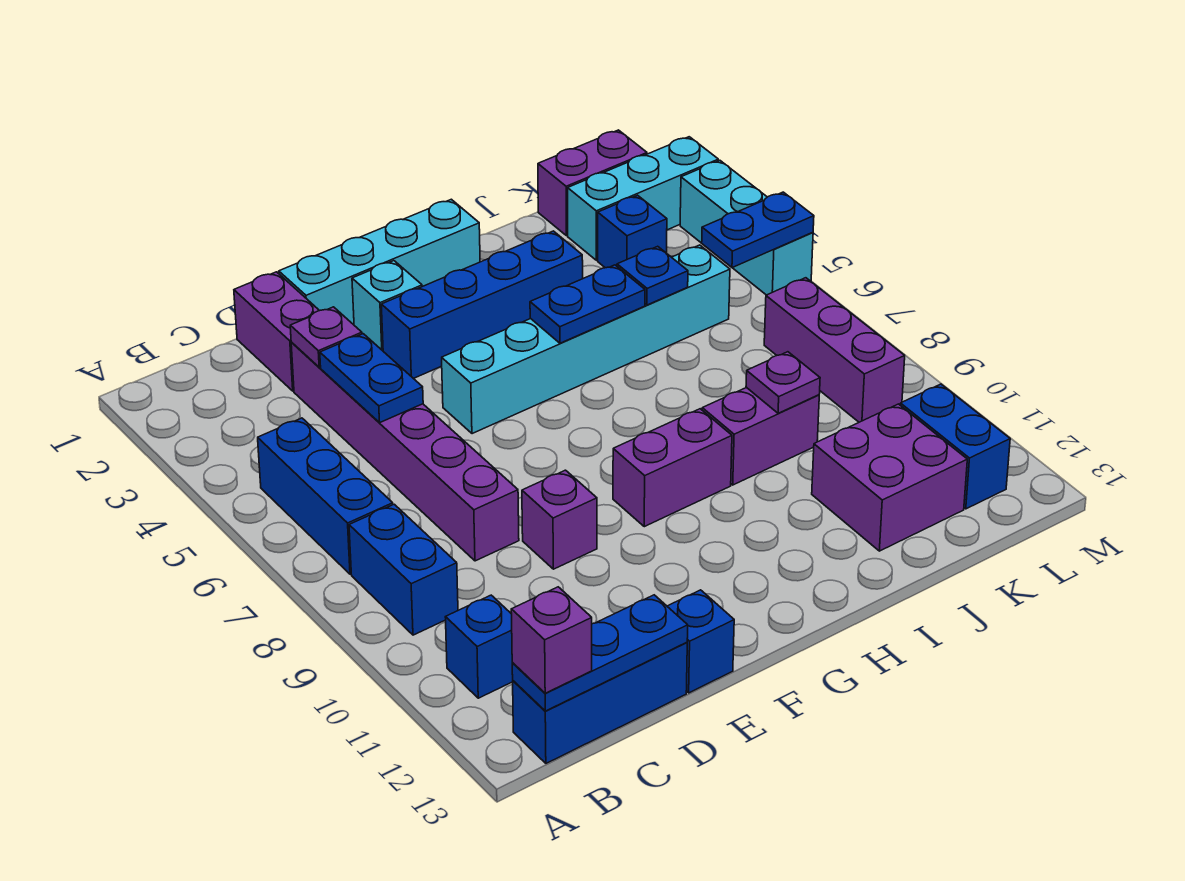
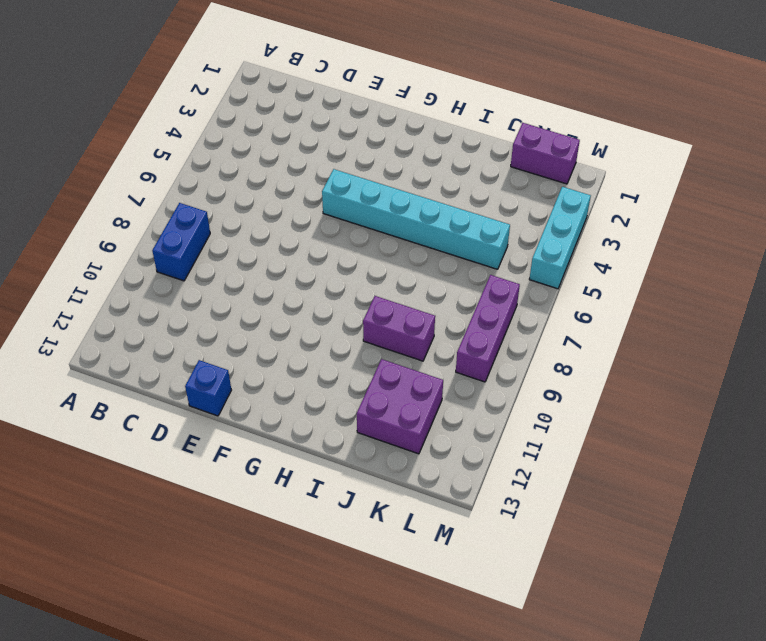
none -> blue brick B5:B7 level 1
none -> blue brick B11 level 1
none -> blue brick B13:D13 level 1

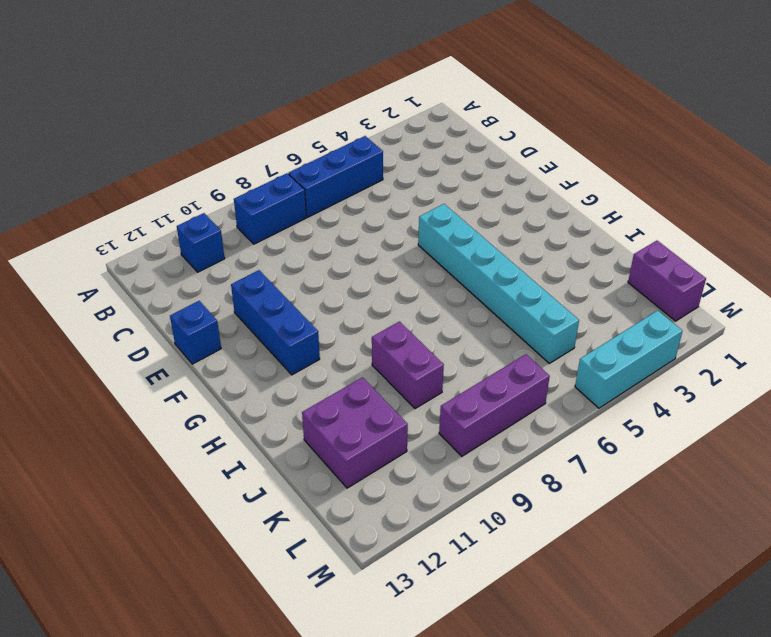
blue brick E11:G11 level 1 -> blue brick B13:D13 level 1
none -> purple brick D1:D2 level 1
none -> purple brick D3:D8 level 1
none -> cyan brick E1:H1 level 1

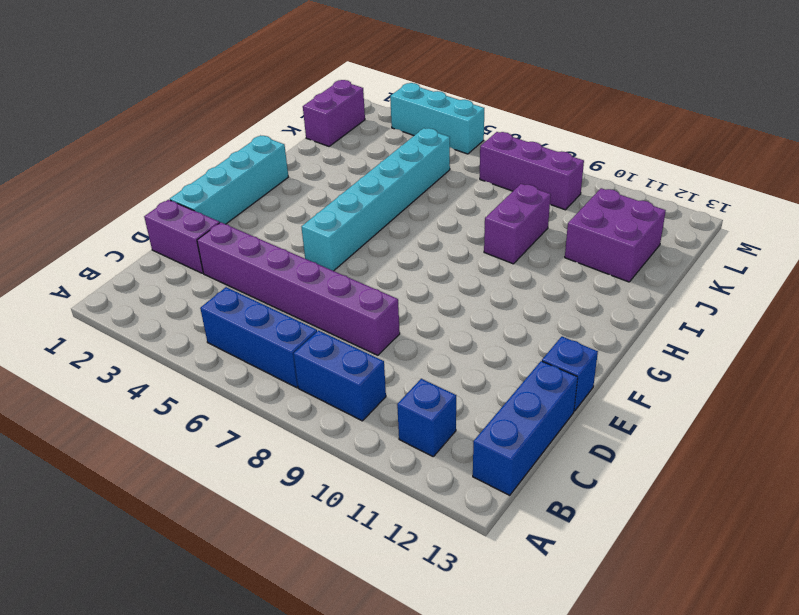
none -> purple brick E9 level 1
none -> cyan brick F2 level 1
none -> blue brick F3:I3 level 1

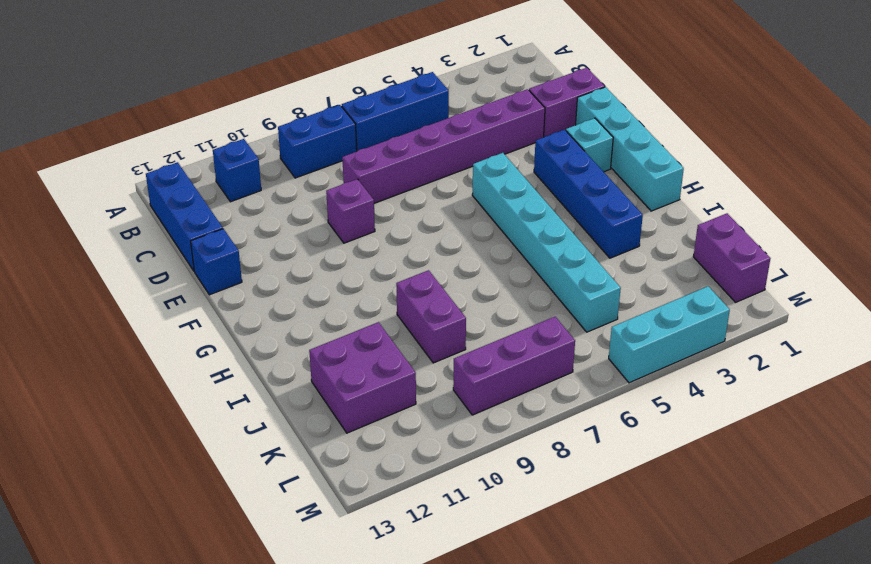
none -> purple brick G9:H9 level 1
none -> cyan brick K2:M2 level 1
none -> blue brick K3 level 1

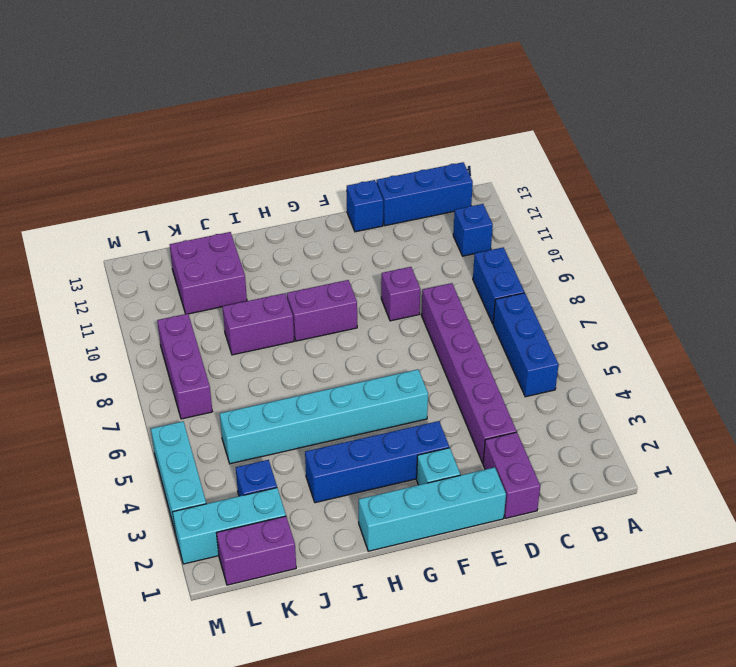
none -> blue brick L11:L12 level 1
none -> blue plate B13:D13 level 2
none -> purple plate D3 level 2

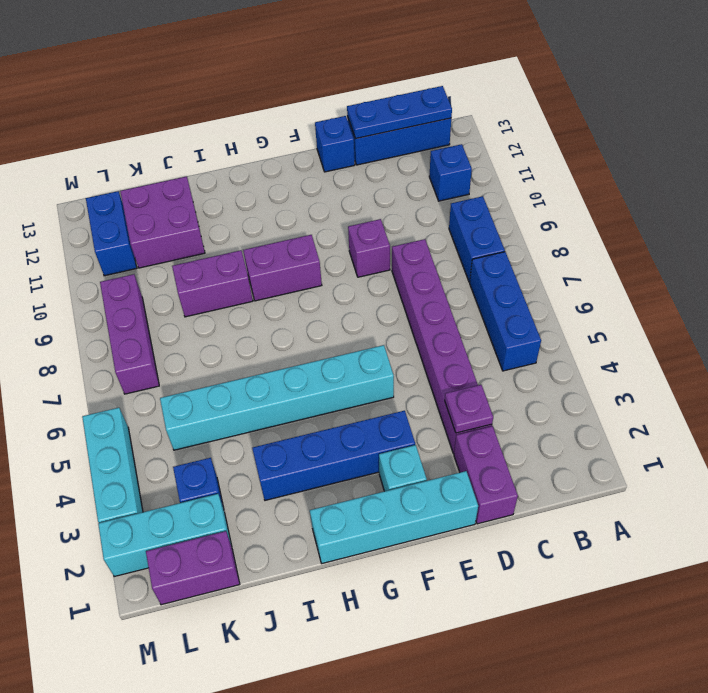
none -> blue plate D4:D5 level 2
none -> blue plate H5:I5 level 2
none -> blue plate J5 level 2

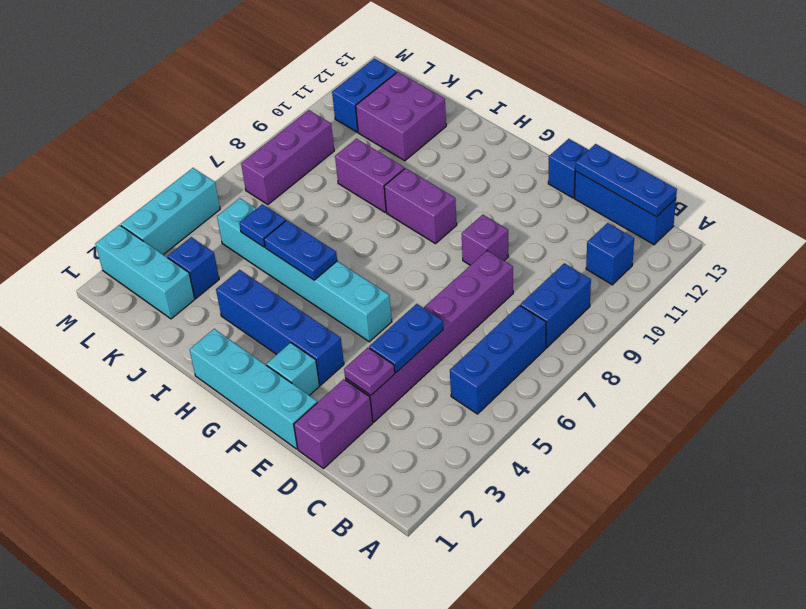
none -> purple brick K1:L1 level 1
none -> purple plate J9 level 2
none -> blue plate L5:M5 level 2

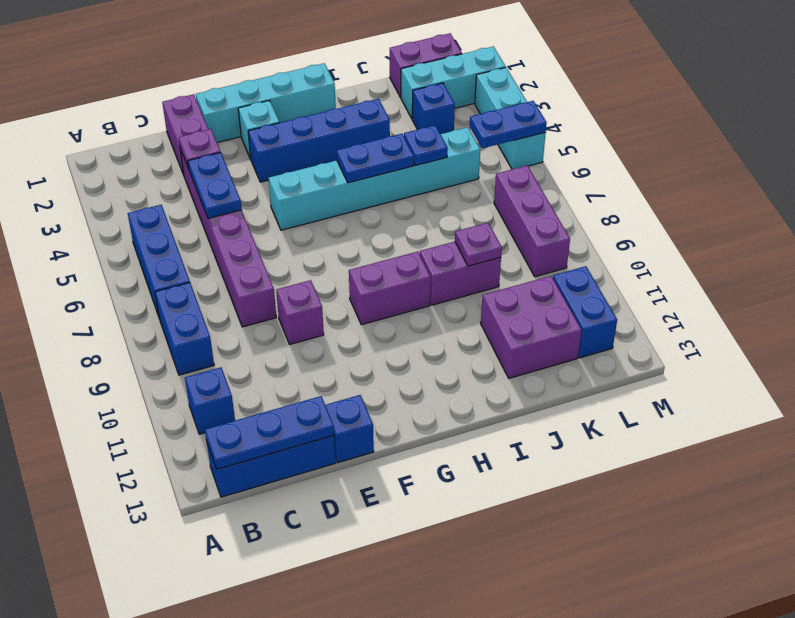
none -> purple brick B13 level 3

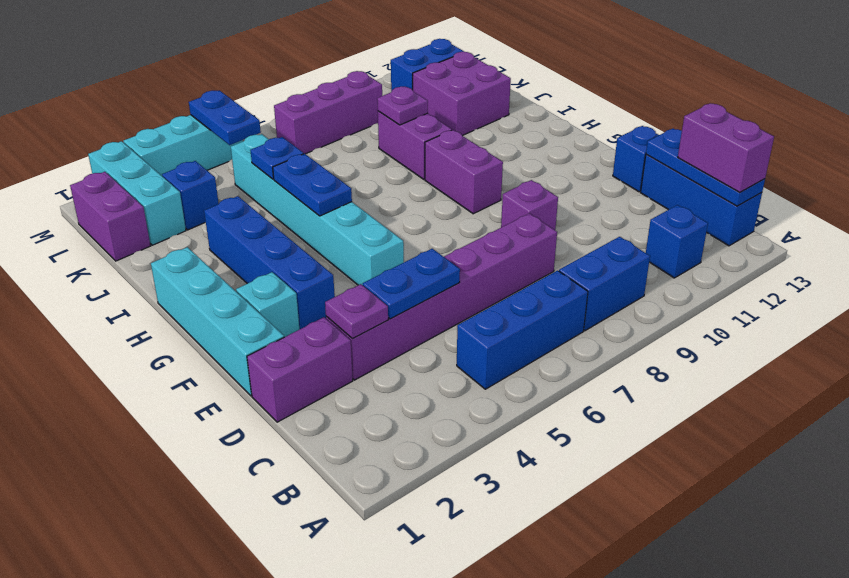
purple brick B13:C13 level 3 -> purple brick B13 level 3

